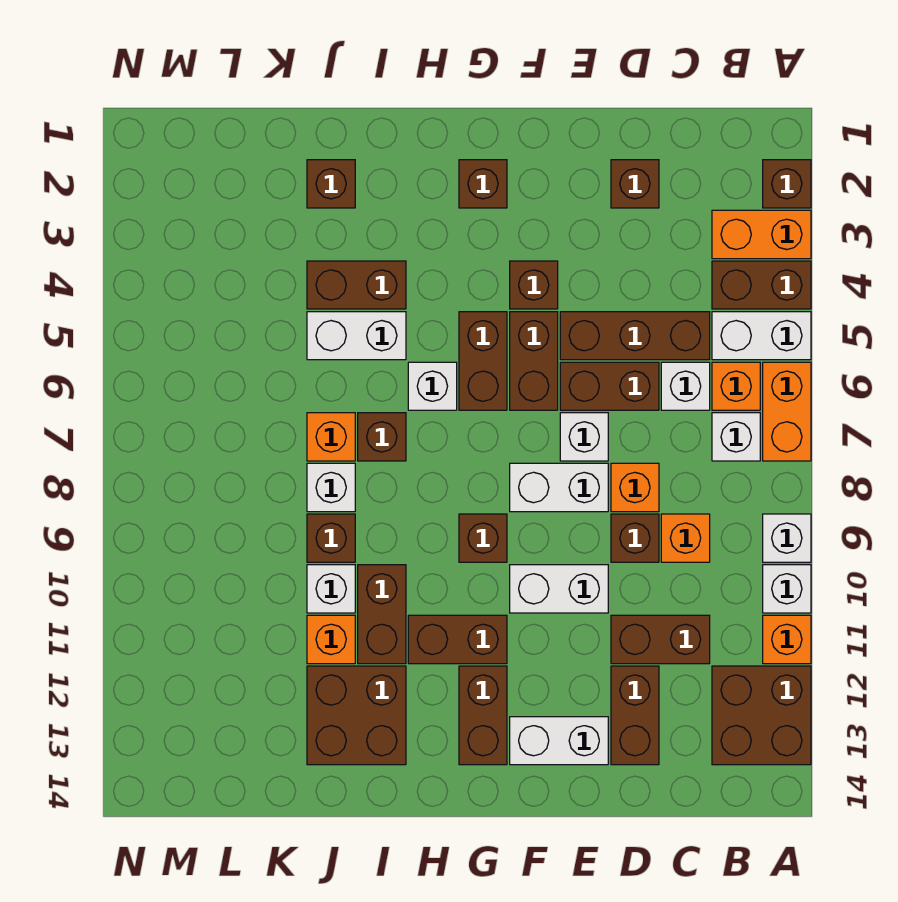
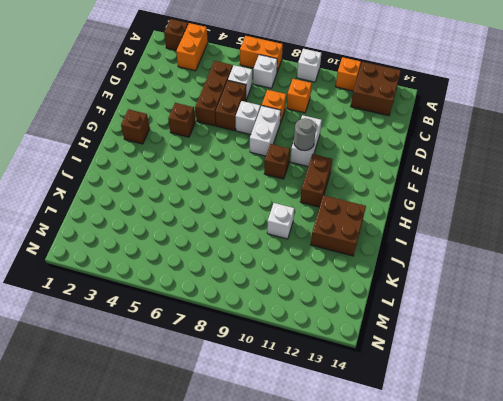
grey round brick F10 level 2 -> none
none -> brown brick A4:B4 level 1
none -> white brick A5:B5 level 1
none -> white brick A10 level 1
none -> orange brick B6 level 1

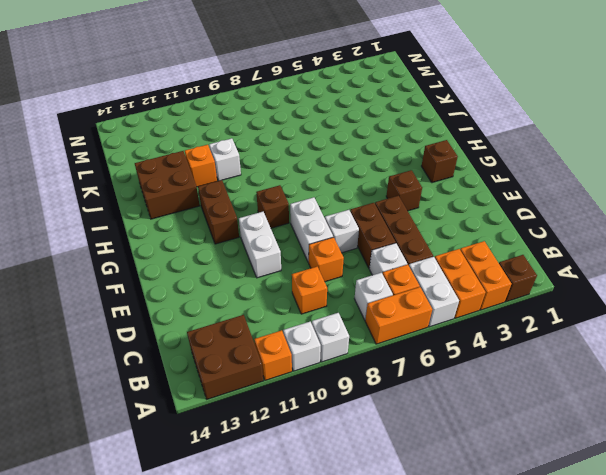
orange brick A4:B4 level 1 -> brown brick A4:B4 level 1
none -> brown brick C11:D11 level 1
none -> brown brick D2 level 1
none -> brown brick D9 level 1
none -> brown brick D12:D13 level 1

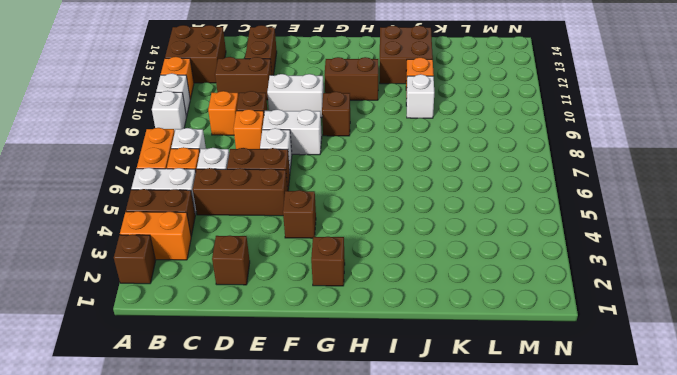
none -> white brick E13:F13 level 1
none -> brown brick F5:F6 level 1
none -> brown brick G5:G6 level 1
none -> brown brick G12:G13 level 1

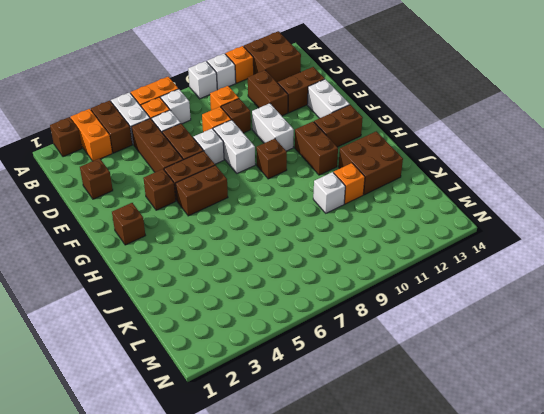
none -> white brick H6 level 1
none -> brown brick I4:J4 level 1
none -> white brick I5:J5 level 1
none -> brown brick I7 level 1

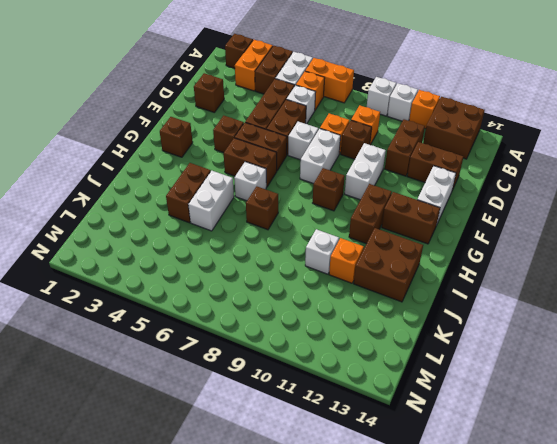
none -> white brick B7 level 1
none -> brown brick I10:I11 level 1
none -> brown brick J2 level 1
none -> orange brick J7 level 1

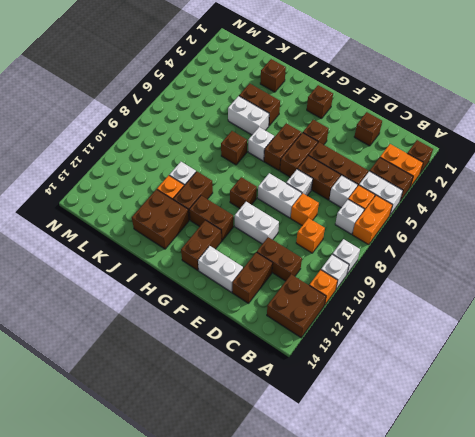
none -> brown brick D9 level 1
none -> orange brick J7 level 1
none -> white brick J8 level 1
none -> brown brick J9 level 1

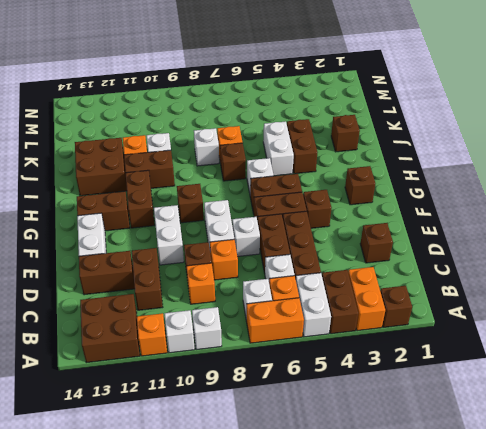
none -> brown brick J9 level 1

